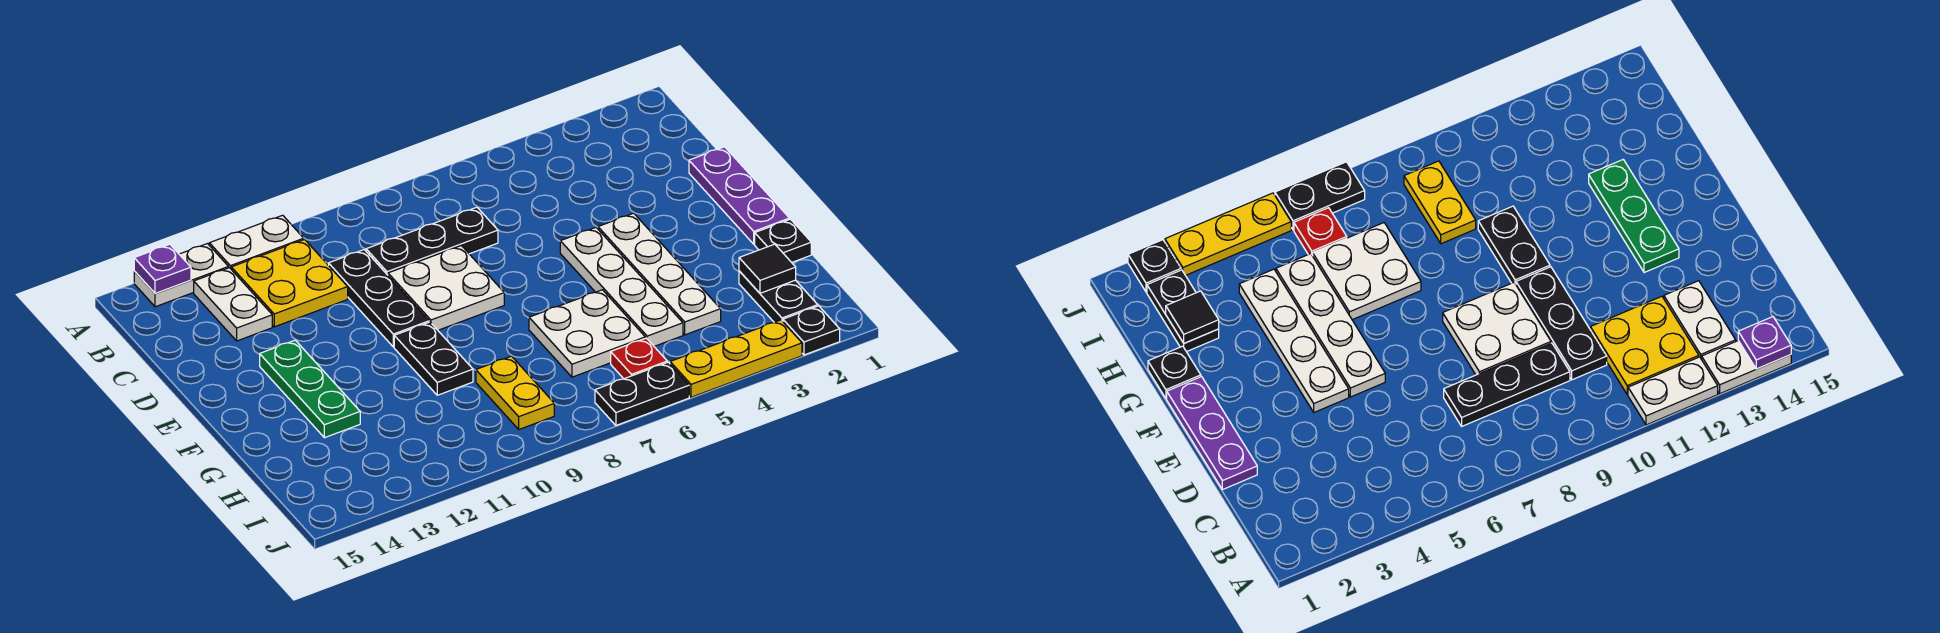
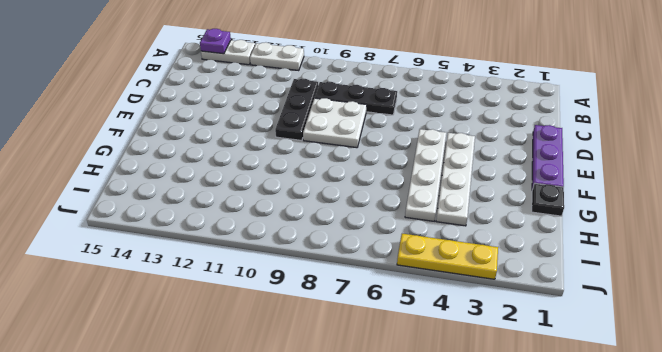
none -> yellow plate B11:C12 level 1
none -> white plate B13:C13 level 1
none -> green plate E13:G13 level 1

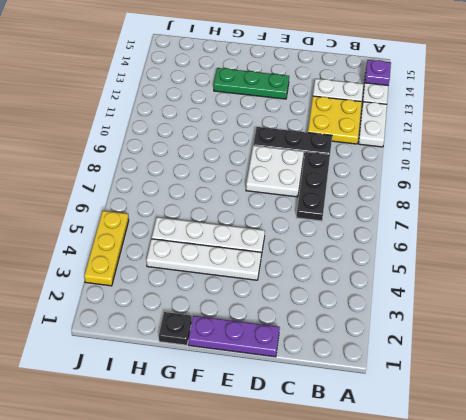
none -> black plate F10:G10 level 1
none -> white plate G6:H7 level 1
none -> black plate H2:I2 level 1

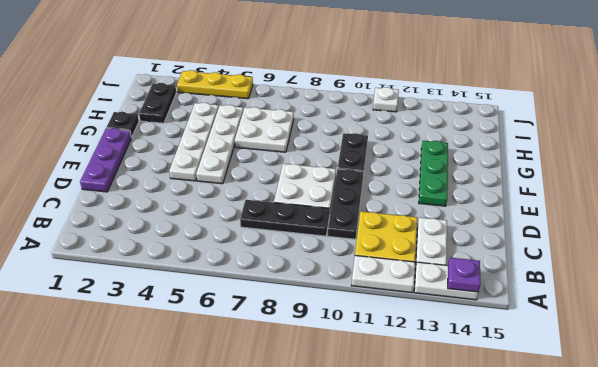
white plate J11 level 1 -> none
none -> yellow plate H9:I9 level 1
none -> red plate I6 level 1
none -> black plate J2 level 1

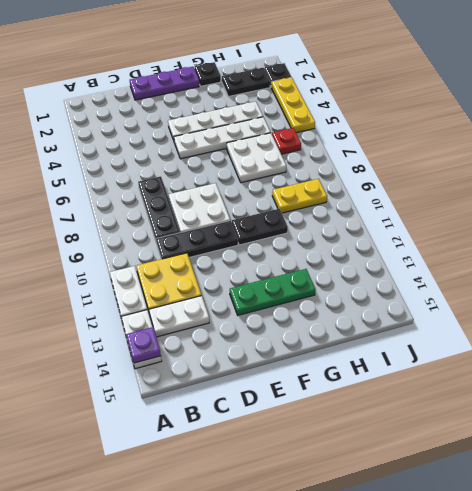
none -> black plate J6:J7 level 1
none -> black tile H2 level 2

